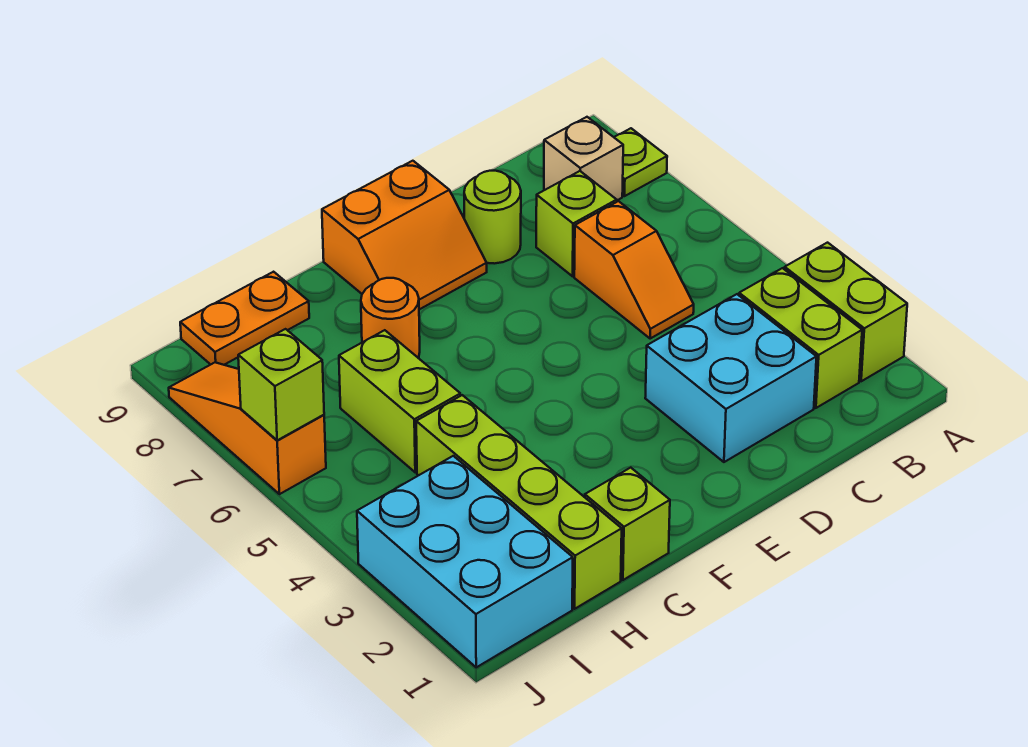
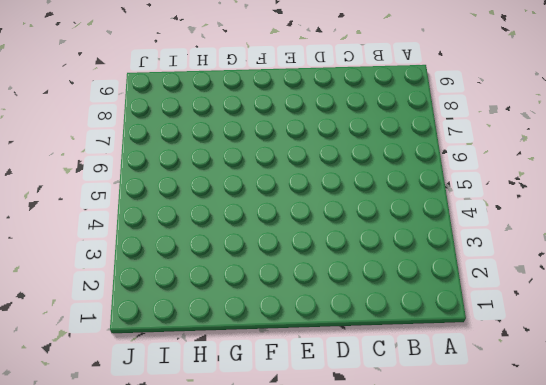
none -> lime brick A2:A3 level 1
none -> lime plate A8 level 1
none -> lime brick B2:B3 level 1

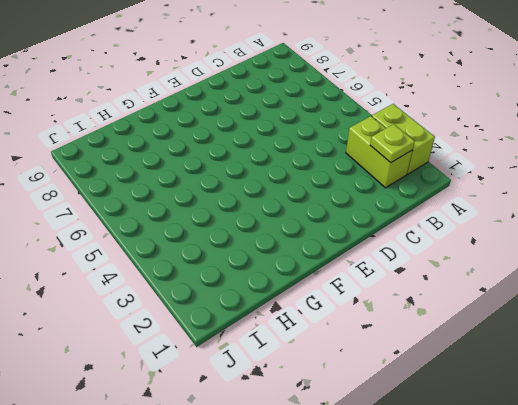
lime plate B2 level 2 -> lime plate A8 level 1
none -> tan brick B8 level 1
none -> cyan brick C2:D3 level 1
none -> orange slope C5:C6 level 1 top 6

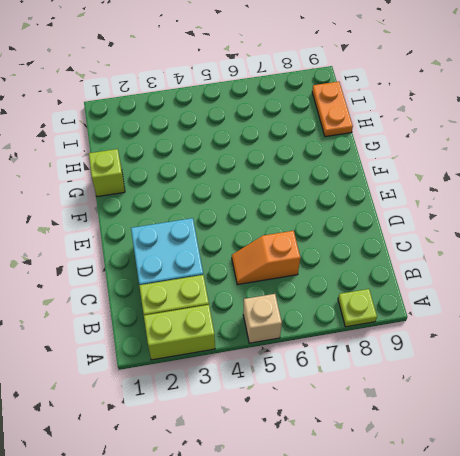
tan brick A5 level 1 -> tan brick B8 level 1
none -> lime brick C7 level 1
none -> lime round brick D8 level 1
none -> orange slope E8:F9 level 1 top 9

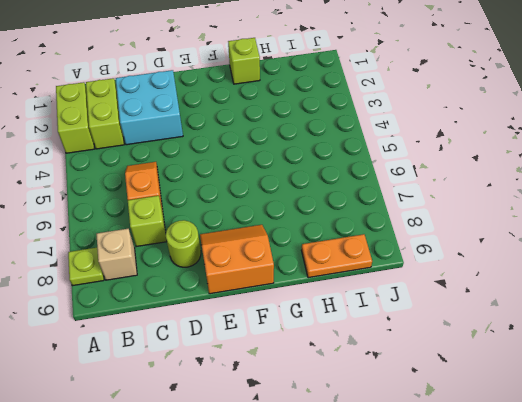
none -> orange round brick G7 level 1
none -> lime brick H1:H4 level 1
none -> lime brick H5:H6 level 1

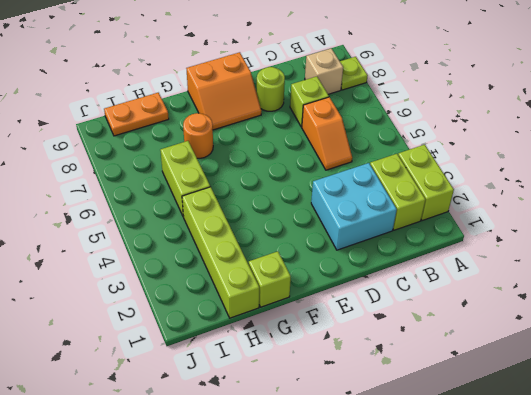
none -> cyan brick I1:J3 level 1
none -> orange slope J6:J8 level 1 top 6
none -> lime brick J6 level 2

